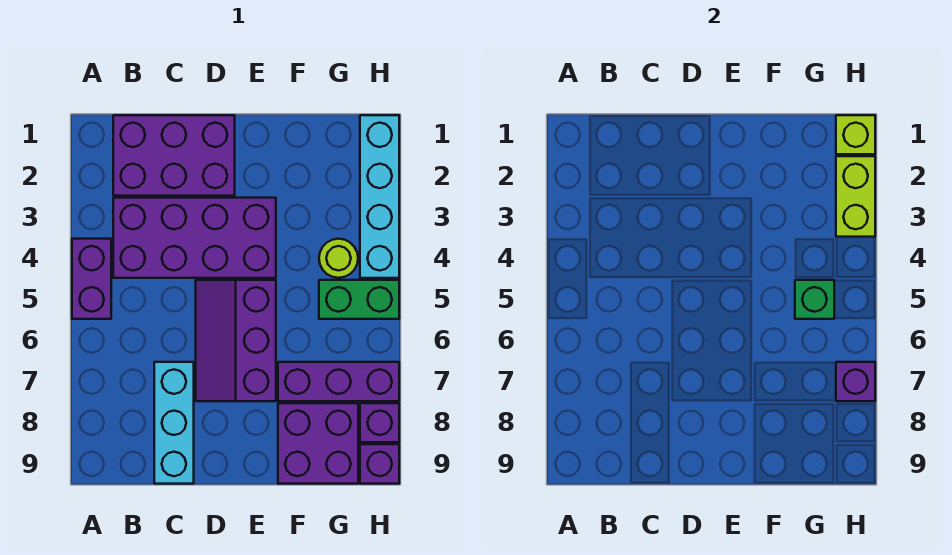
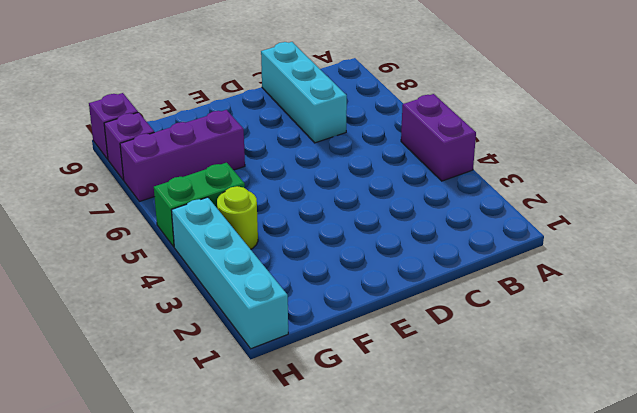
none -> purple brick B1:D2 level 1
none -> purple brick B3:E4 level 1
none -> purple slope D5:E7 level 1 top E

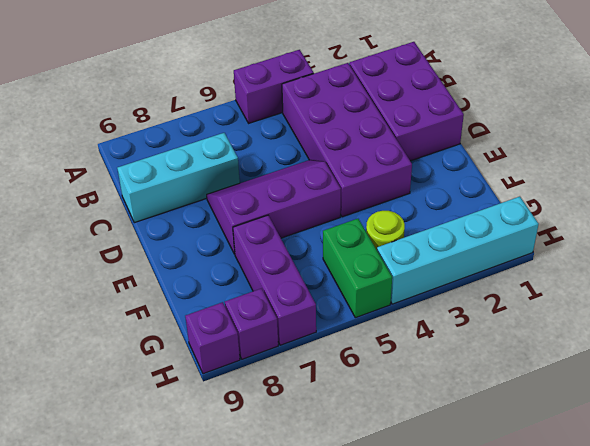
none -> purple brick F8:G9 level 1
none -> green brick G5 level 2
none -> lime brick H1 level 2

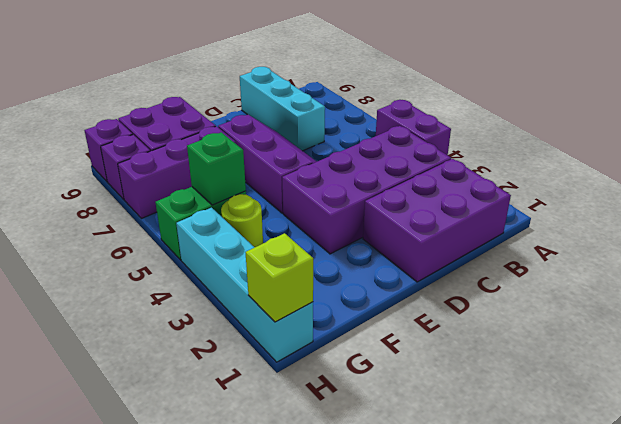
none -> lime brick H2:H3 level 2
none -> purple brick H7 level 2

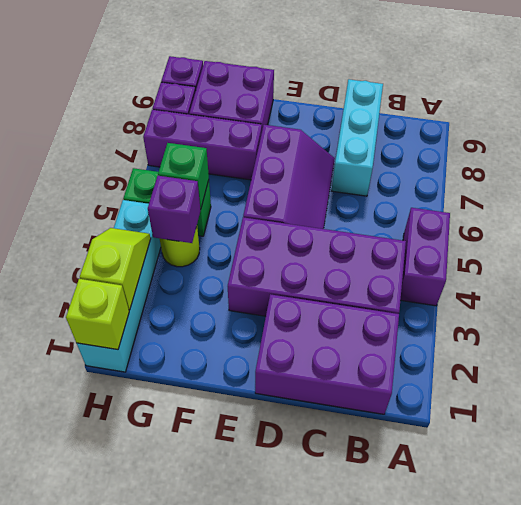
purple brick G4 level 2 -> purple brick H7 level 2
lime slope H2:H3 level 2 top 2 -> lime brick H2:H3 level 2

